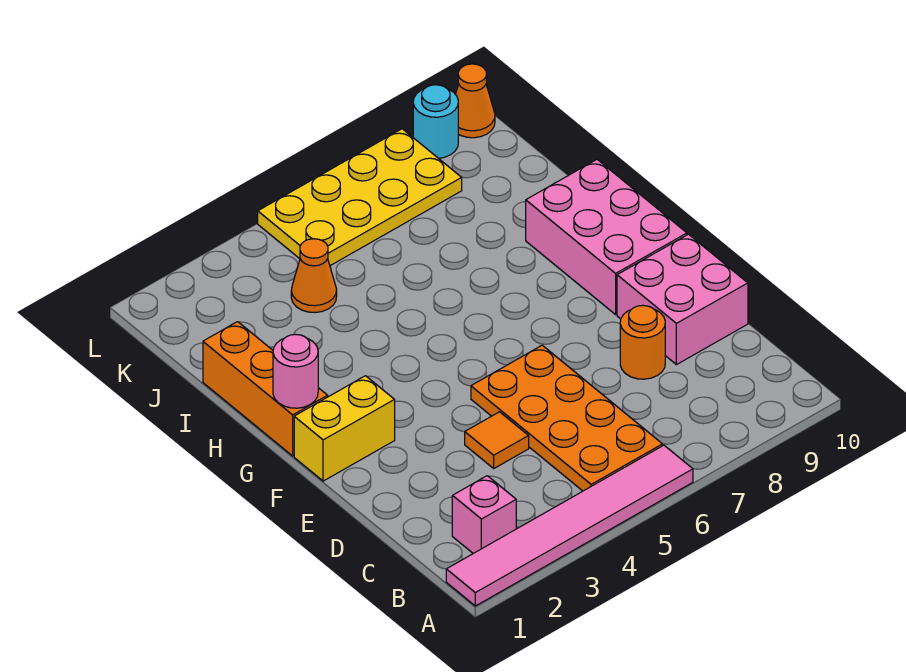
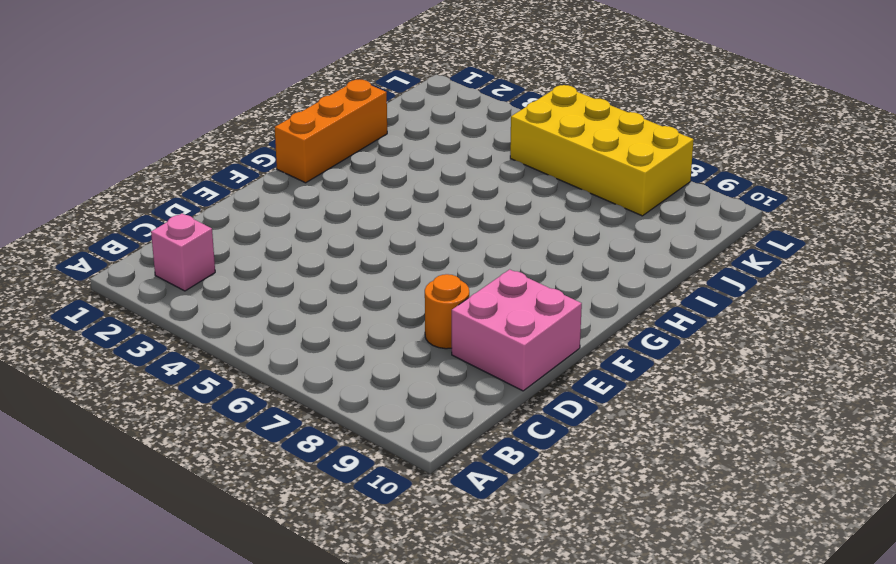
yellow brick K5:L8 level 1 -> yellow plate K5:L8 level 1
none -> pink tile A1:A6 level 1
none -> orange plate B5:E6 level 1
none -> orange tile D4 level 1

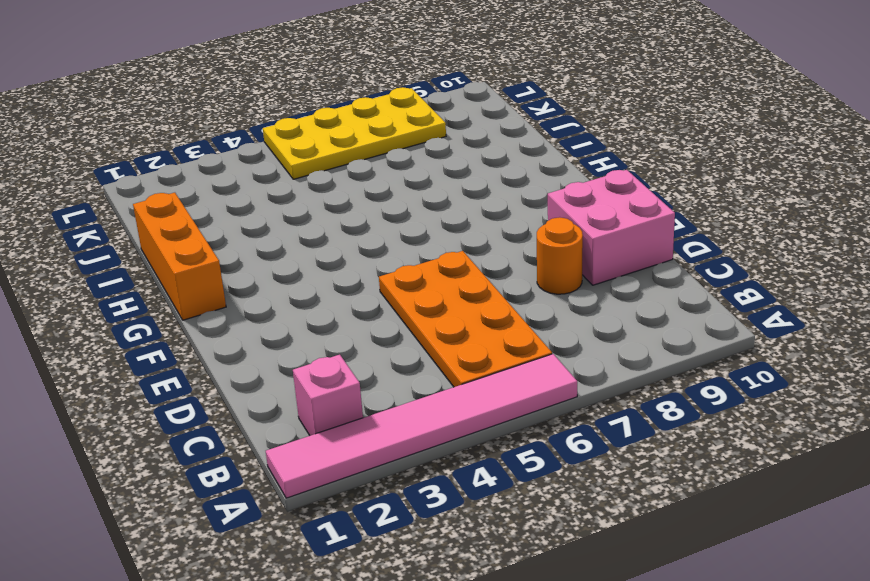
none -> orange tile D4 level 1
none -> yellow brick F1:F2 level 1
none -> pink brick F9:H10 level 1

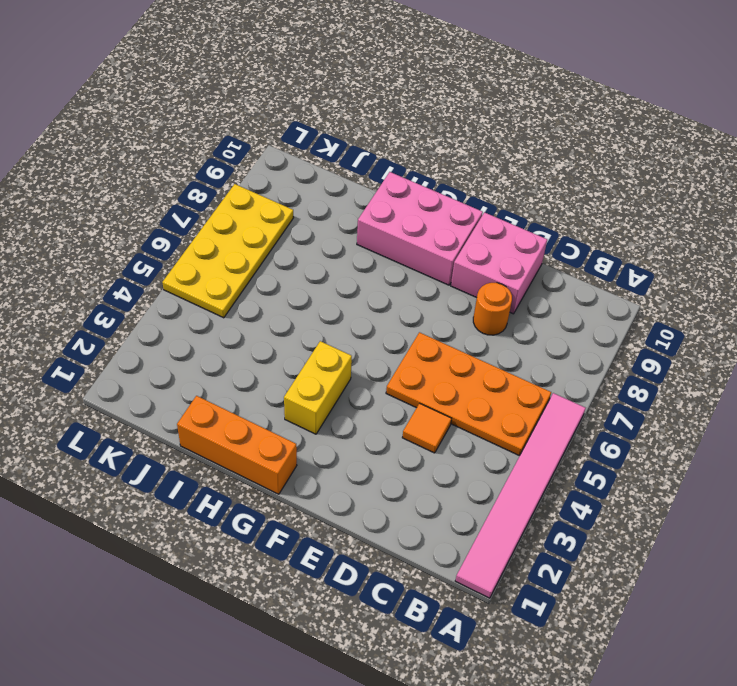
yellow brick G3:G4 level 1 -> yellow brick F1:F2 level 1
none -> pink brick B2 level 1
none -> orange cone J4 level 1
none -> cyan round brick L9 level 1

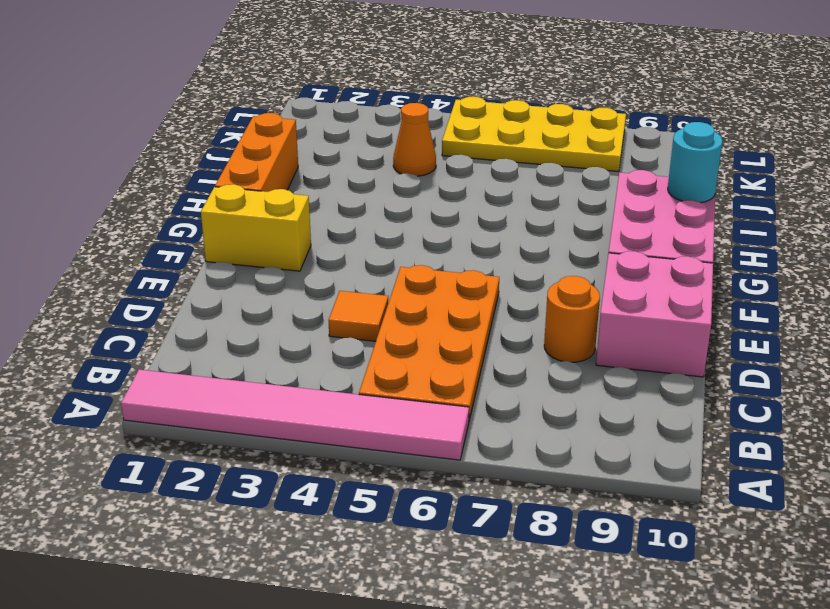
cyan round brick H10 level 2 -> cyan round brick L9 level 1
none -> pink brick B2 level 1
none -> orange cone L10 level 1
none -> pink round brick G1 level 2

